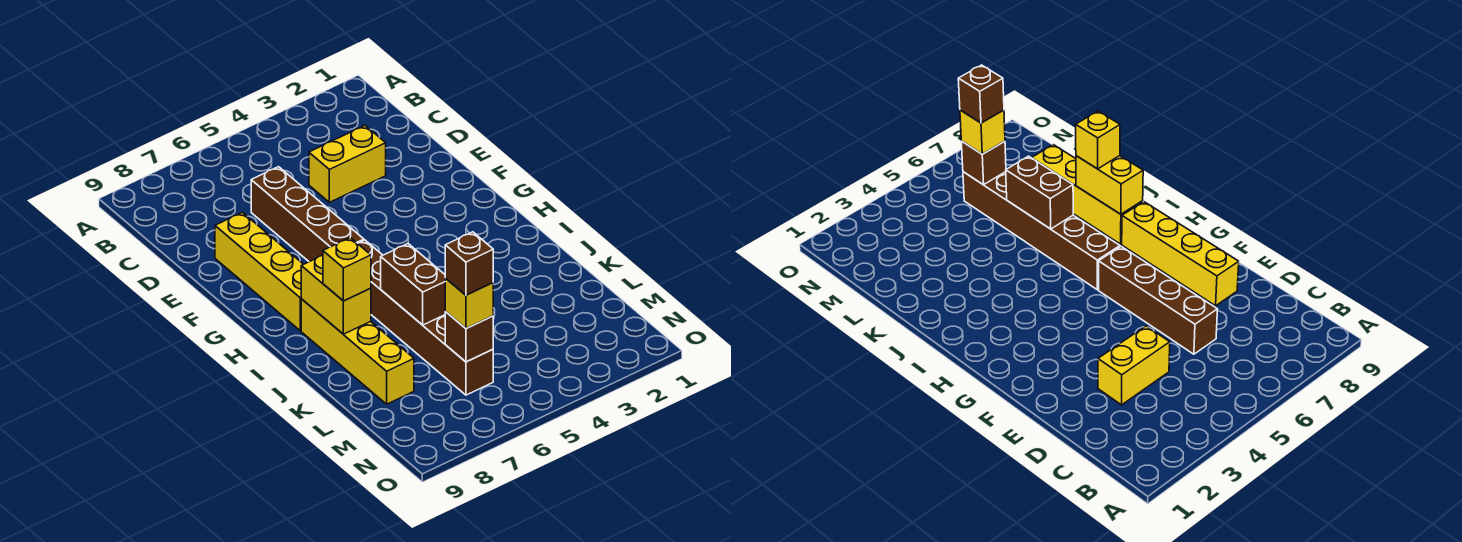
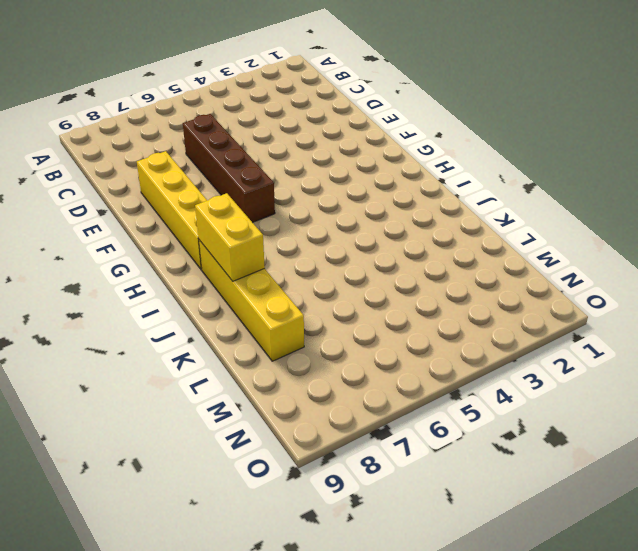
none -> yellow brick D3:D4 level 1
none -> brown brick H6:M6 level 1

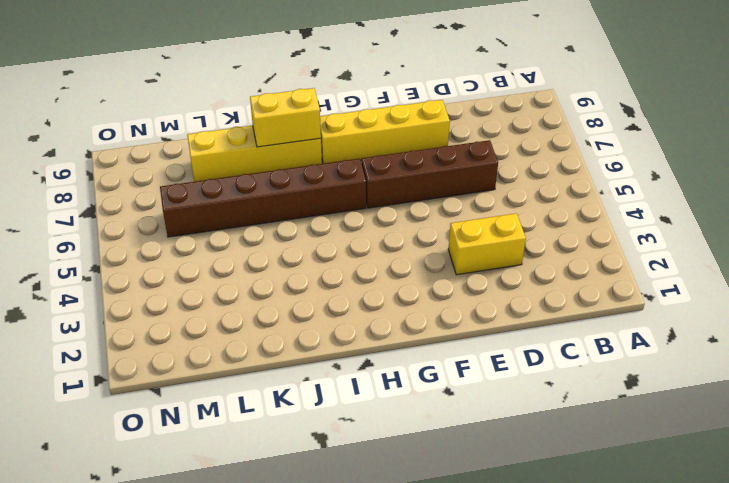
yellow brick D3:E3 level 1 -> yellow brick D3:D4 level 1
none -> brown brick J6:K6 level 2
none -> brown brick M6 level 2

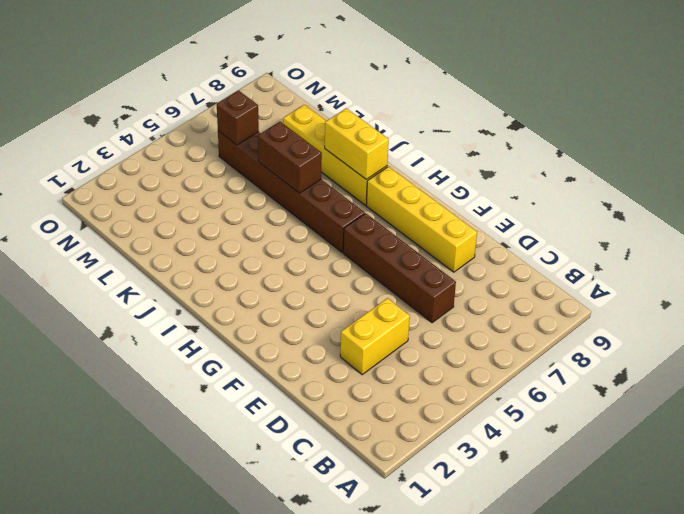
none -> yellow brick J8 level 3
none -> yellow brick M6 level 3

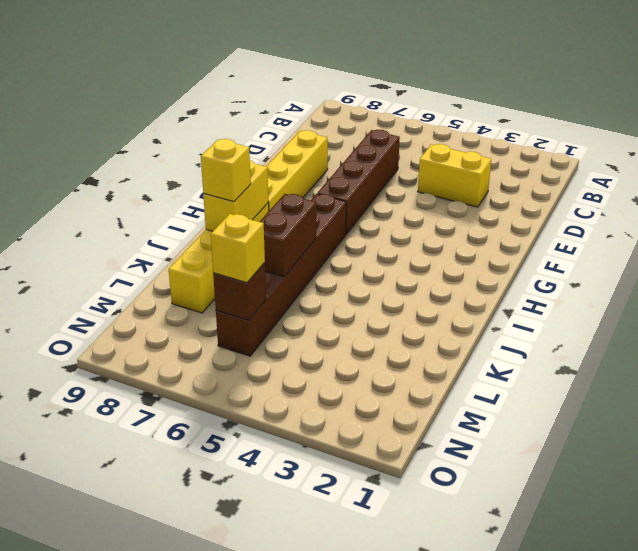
none -> brown brick M6 level 4

